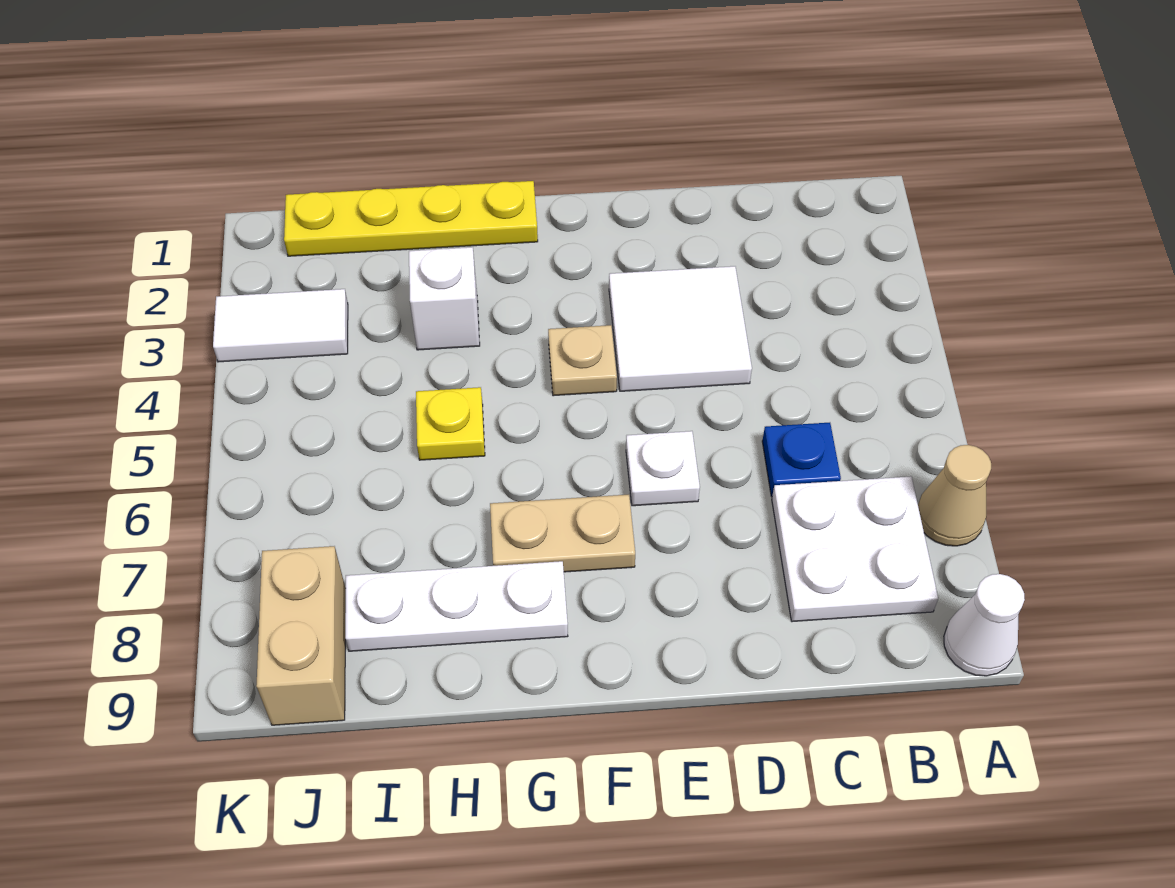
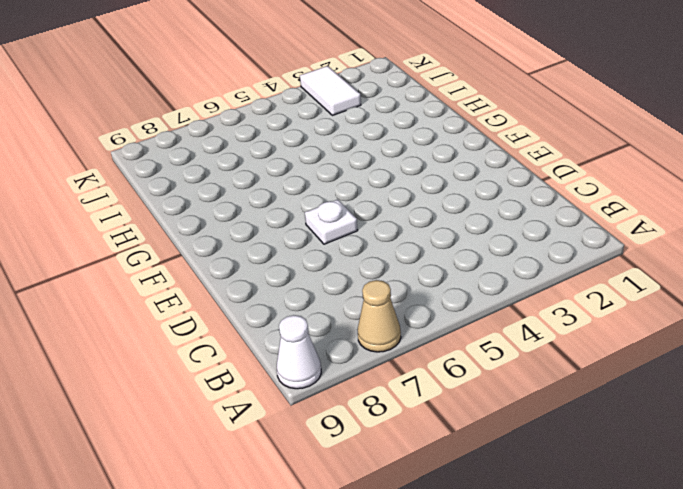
none -> white plate B7:C8 level 1
none -> blue plate C6 level 1
none -> white tile D3:E4 level 1

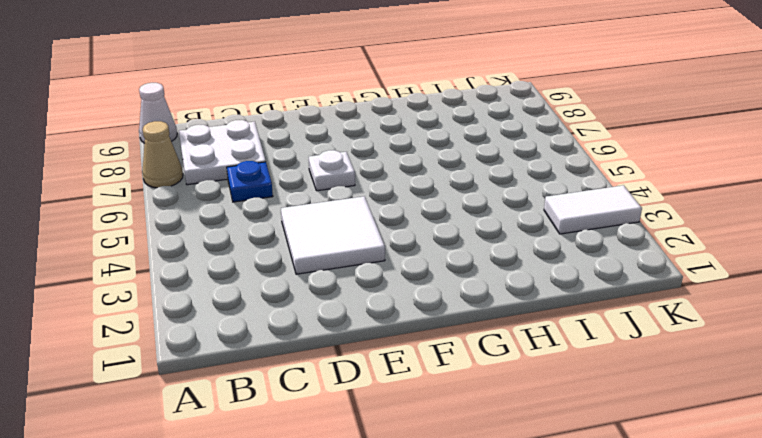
none -> tan plate F4 level 1
none -> tan plate F7:G7 level 1
none -> yellow plate G1:J1 level 1

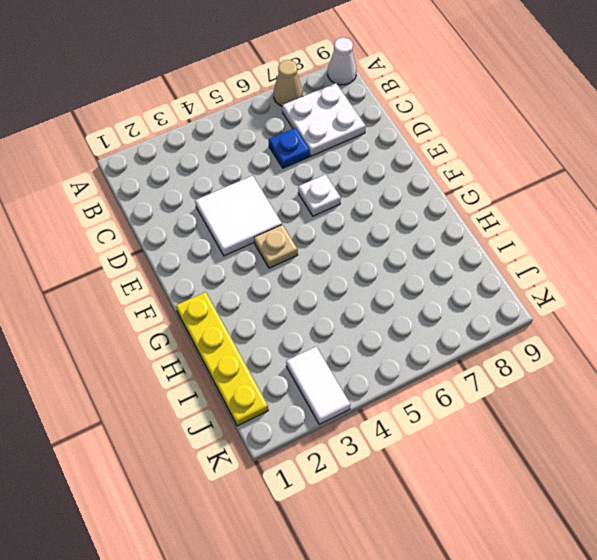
none -> tan plate F7:G7 level 1
none -> white plate G8:I8 level 1
none -> white brick H3 level 1

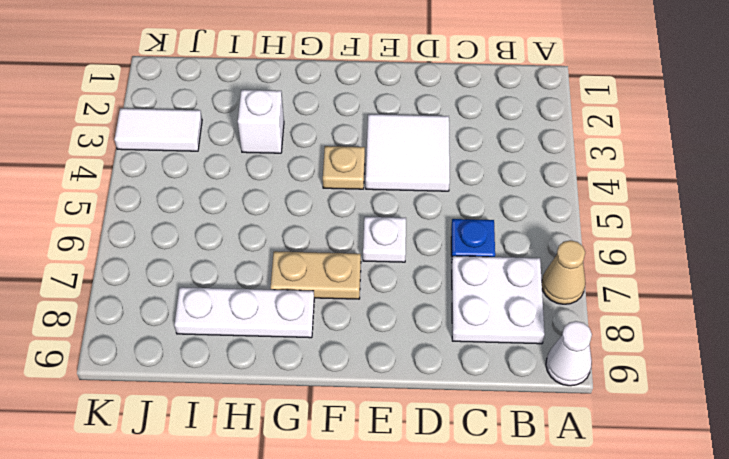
none -> yellow plate G1:J1 level 1
none -> yellow plate H5 level 1
none -> tan brick J8:J9 level 1

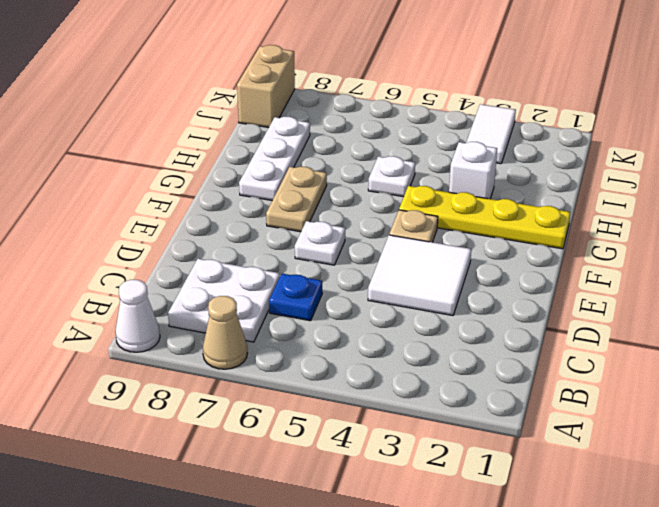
yellow plate G1:G4 level 1 -> yellow plate G1:J1 level 1
white plate H5 level 1 -> yellow plate H5 level 1
tan brick J9:K9 level 1 -> tan brick J8:J9 level 1

